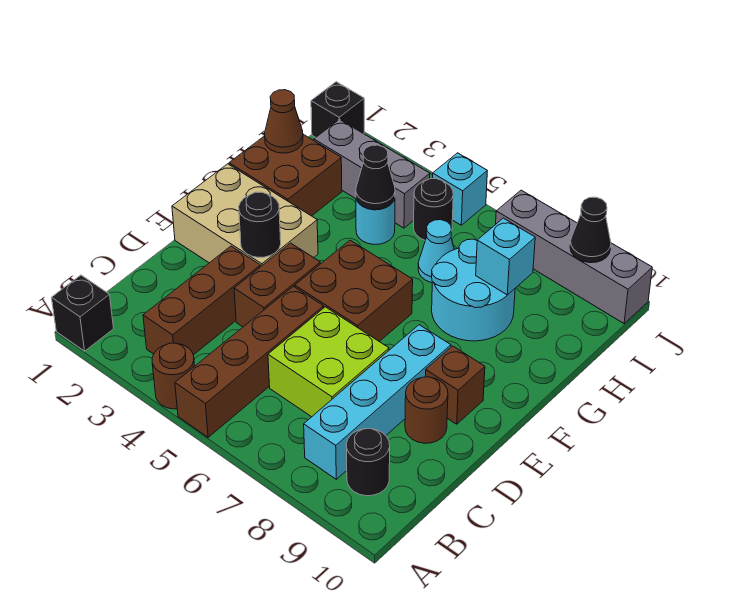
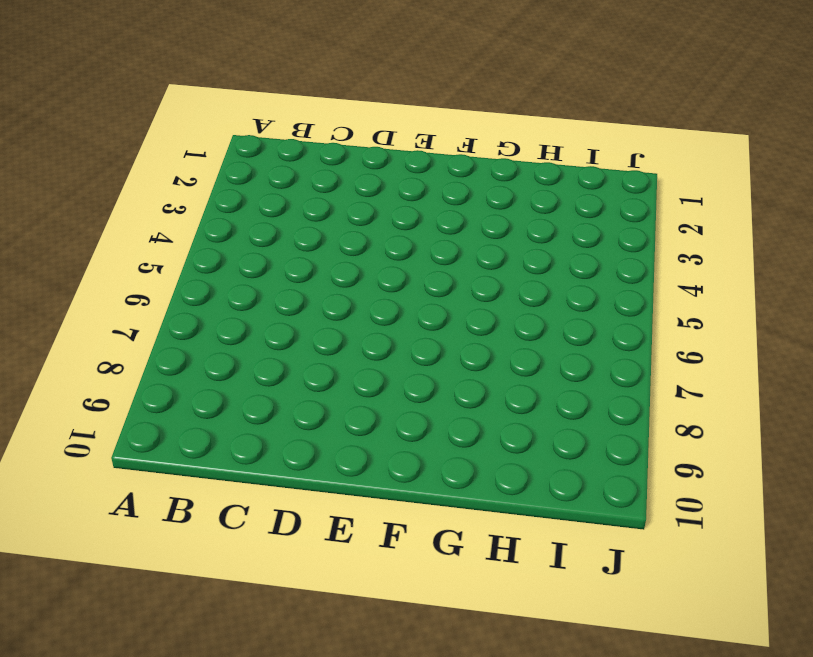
none -> black brick A1 level 1
none -> brown round brick A4 level 1
none -> brown brick A5:D5 level 1

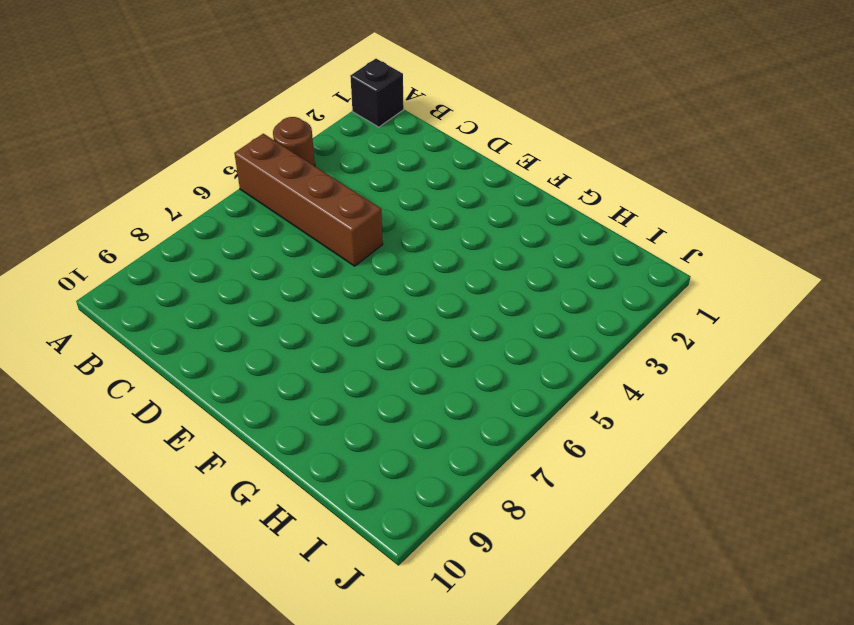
none -> brown brick B3:D3 level 1
none -> cyan brick B8:E8 level 1
none -> black round brick B9 level 1

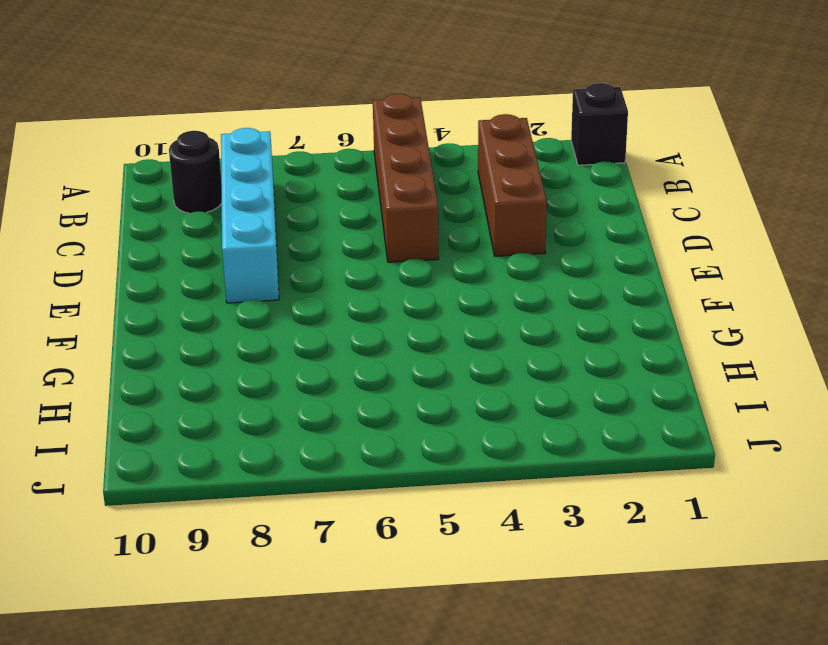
none -> brown round brick A4 level 1
none -> lime brick C6:D7 level 1
none -> brown brick D4:E4 level 1

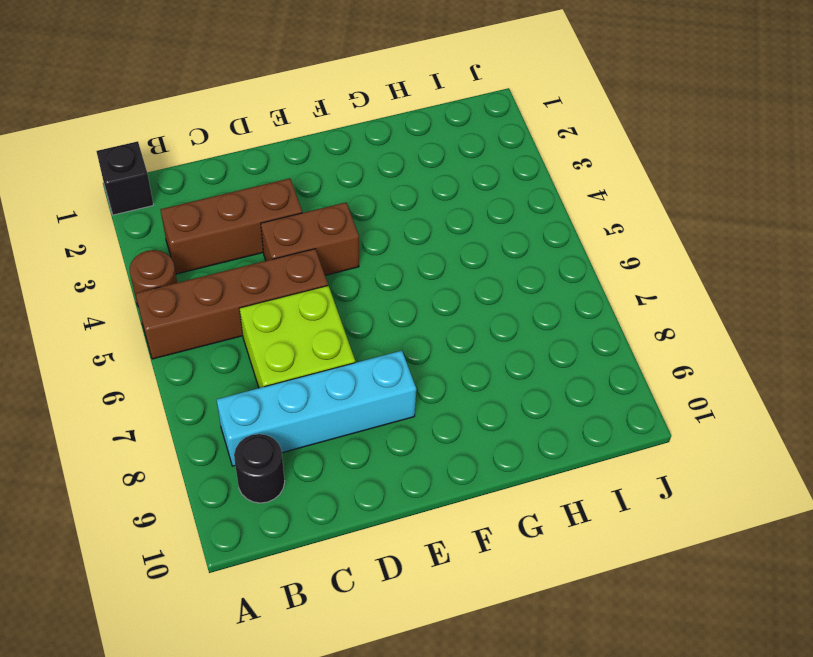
none -> brown round brick D9 level 1
none -> tan brick E1:F3 level 1
none -> brown brick E5:F6 level 1

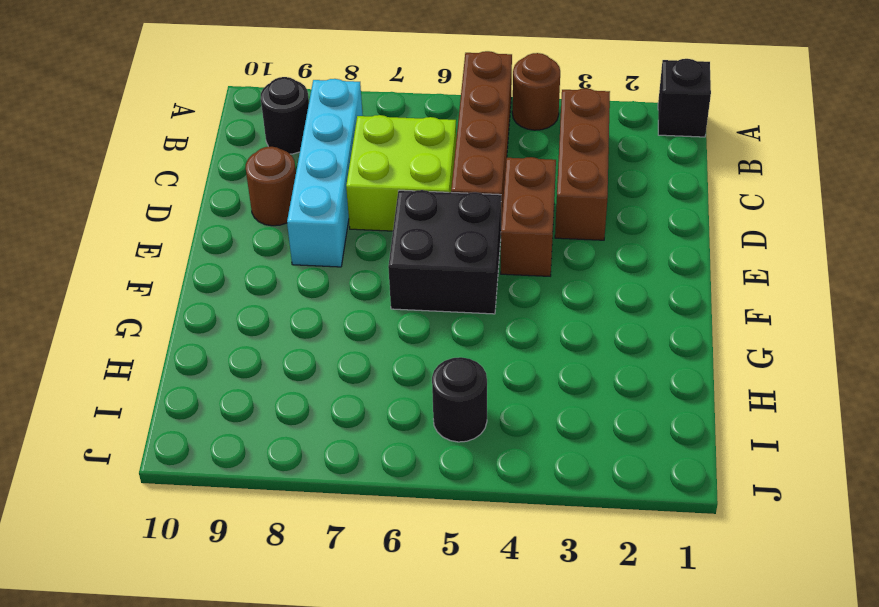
black brick E5:F6 level 1 -> brown brick E5:F6 level 1
none -> tan brick E1:F3 level 1
none -> brown brick E9 level 1
none -> brown brick G1:H2 level 1

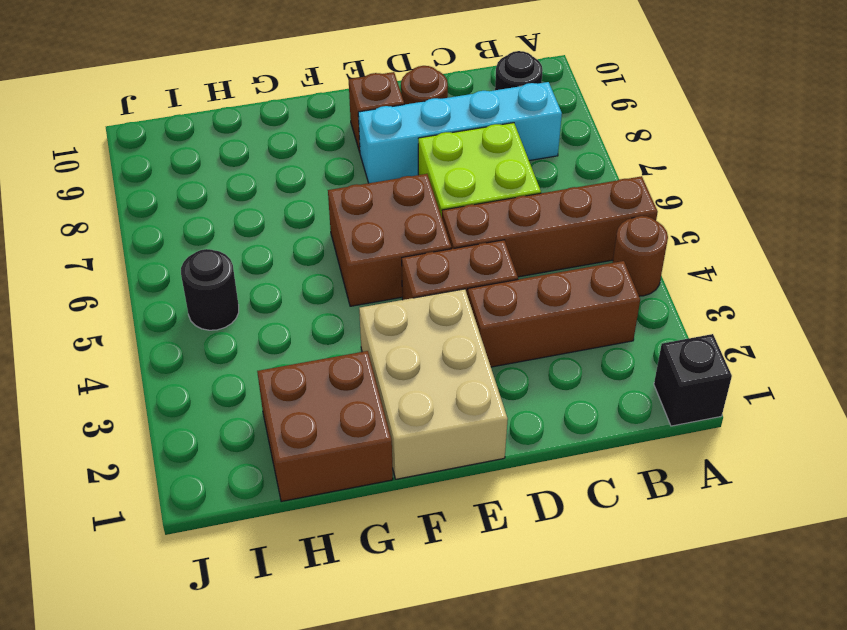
none -> cyan round brick G7:H8 level 1
none -> cyan round brick H4 level 1
none -> cyan cone H6 level 1

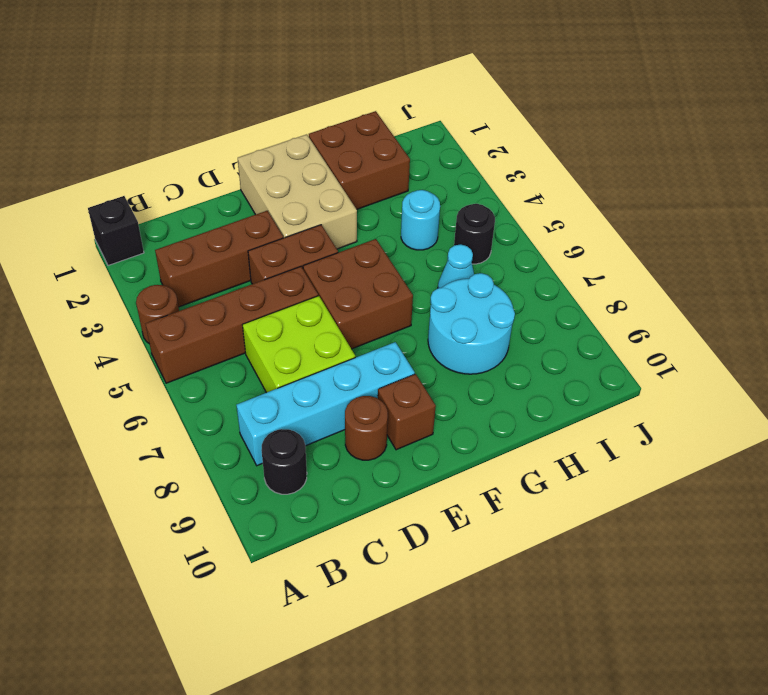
none -> grey brick I2:I4 level 1
none -> black brick J1 level 1
none -> cyan brick J5 level 1

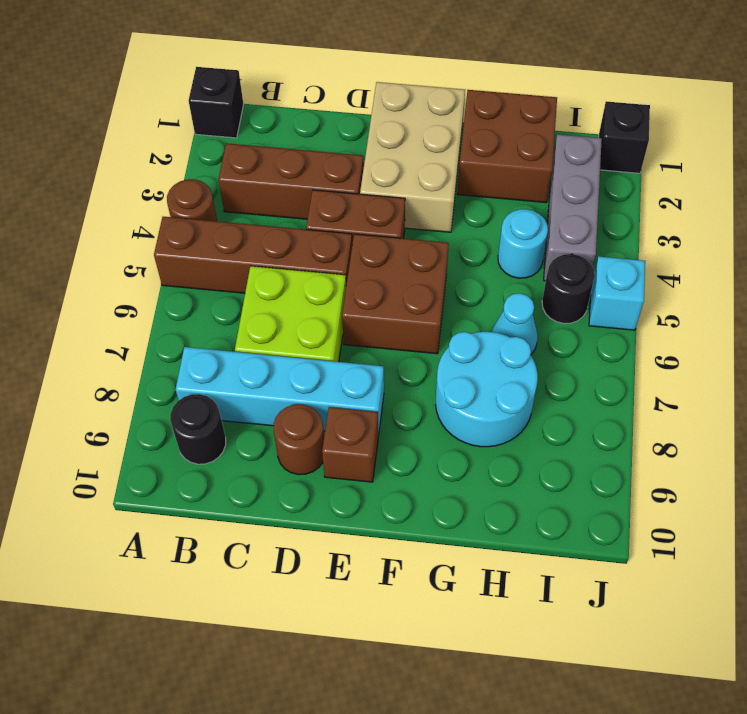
none -> grey brick J7:J10 level 1
none -> black round brick E3 level 2
none -> brown cone H1 level 2

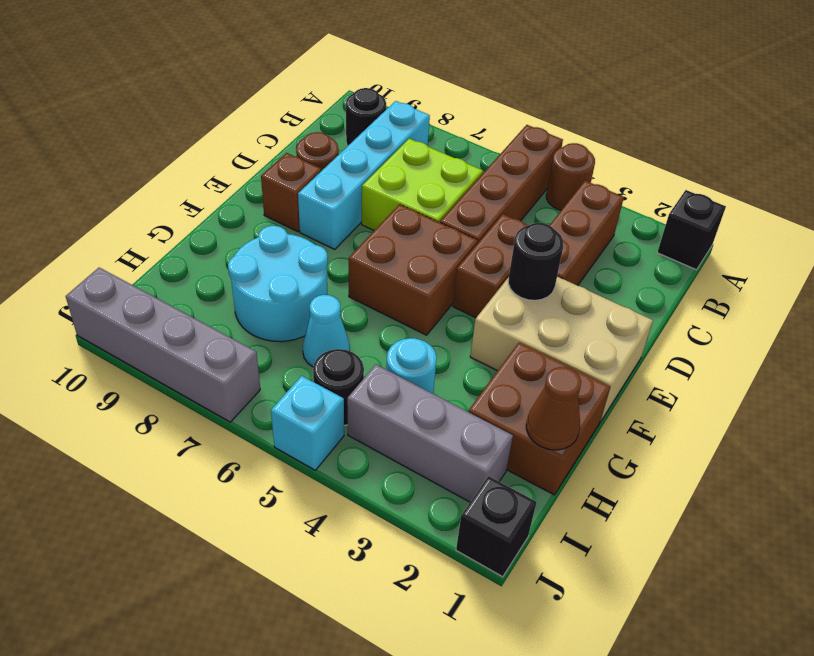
none -> black cone H4 level 2
none -> cyan brick H8 level 2
none -> black cone J9 level 2

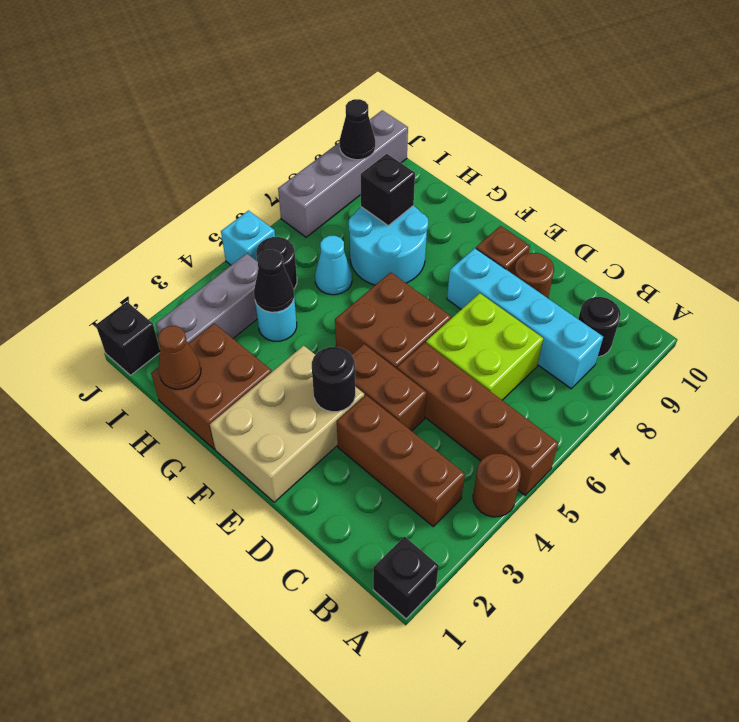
black brick H8 level 2 -> cyan brick H8 level 2

